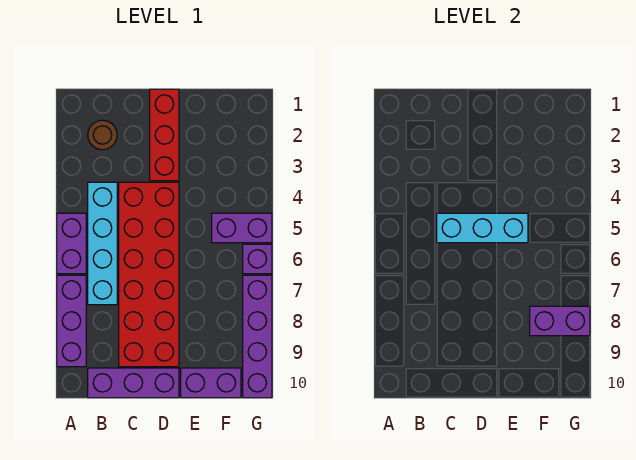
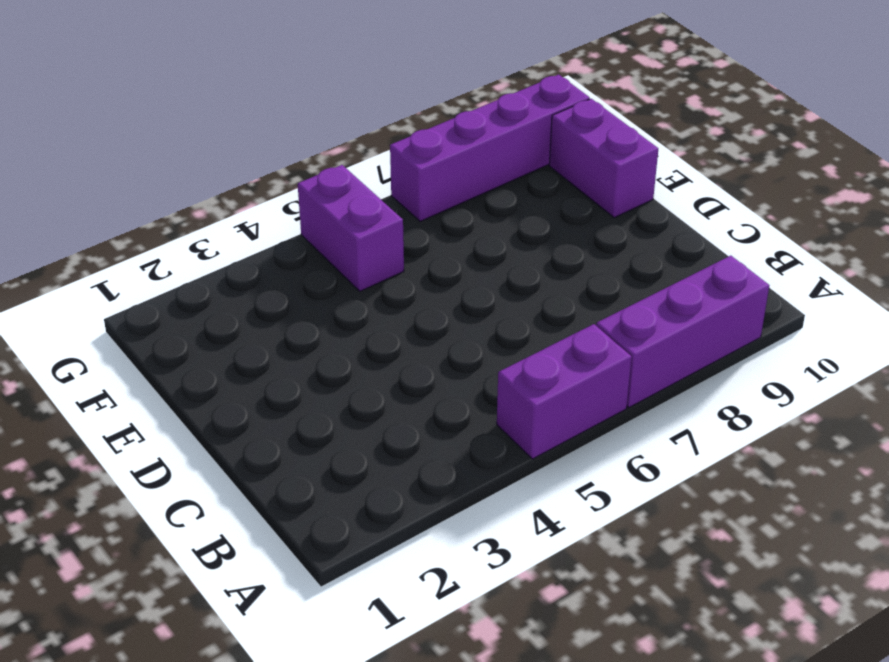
none -> brown round brick B2 level 1
none -> cyan brick B4:B7 level 1
none -> purple brick B10:D10 level 1

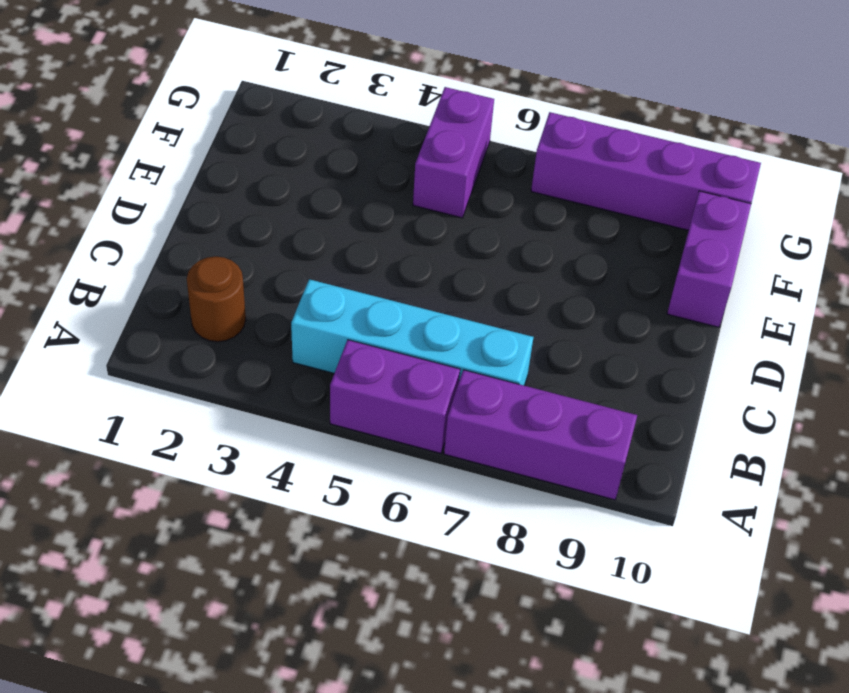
none -> purple brick B10:D10 level 1
none -> red brick C4:D9 level 1
none -> red brick D1:D3 level 1

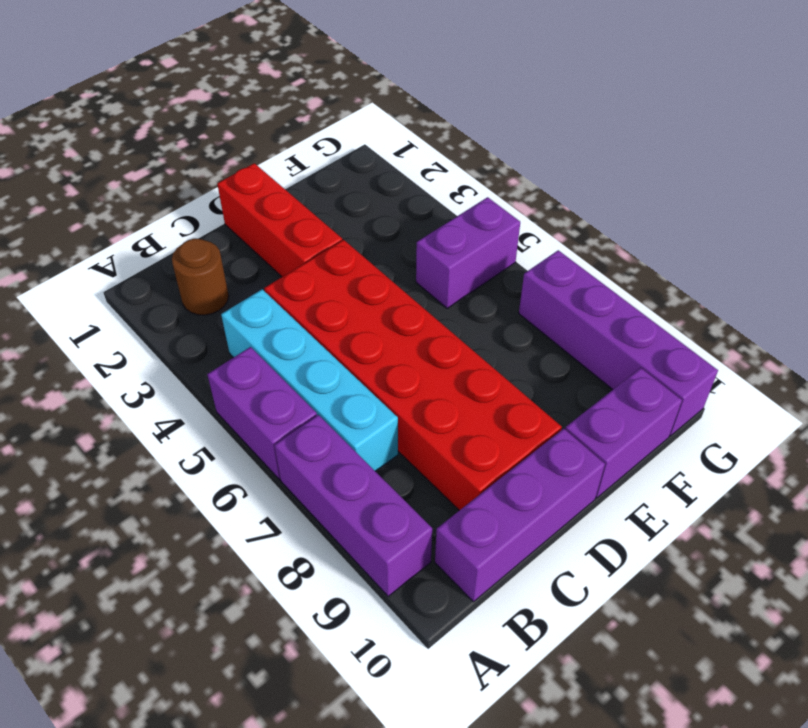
none -> purple brick G6 level 1
none -> cyan brick C5:E5 level 2
none -> purple brick F8:G8 level 2

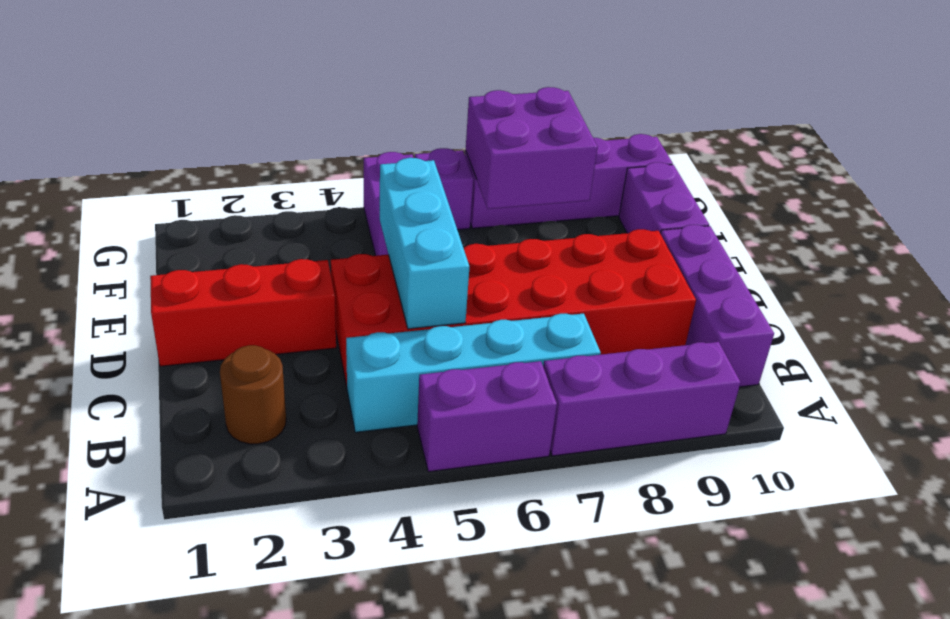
purple brick F7:G8 level 2 -> purple brick F8:G8 level 2

